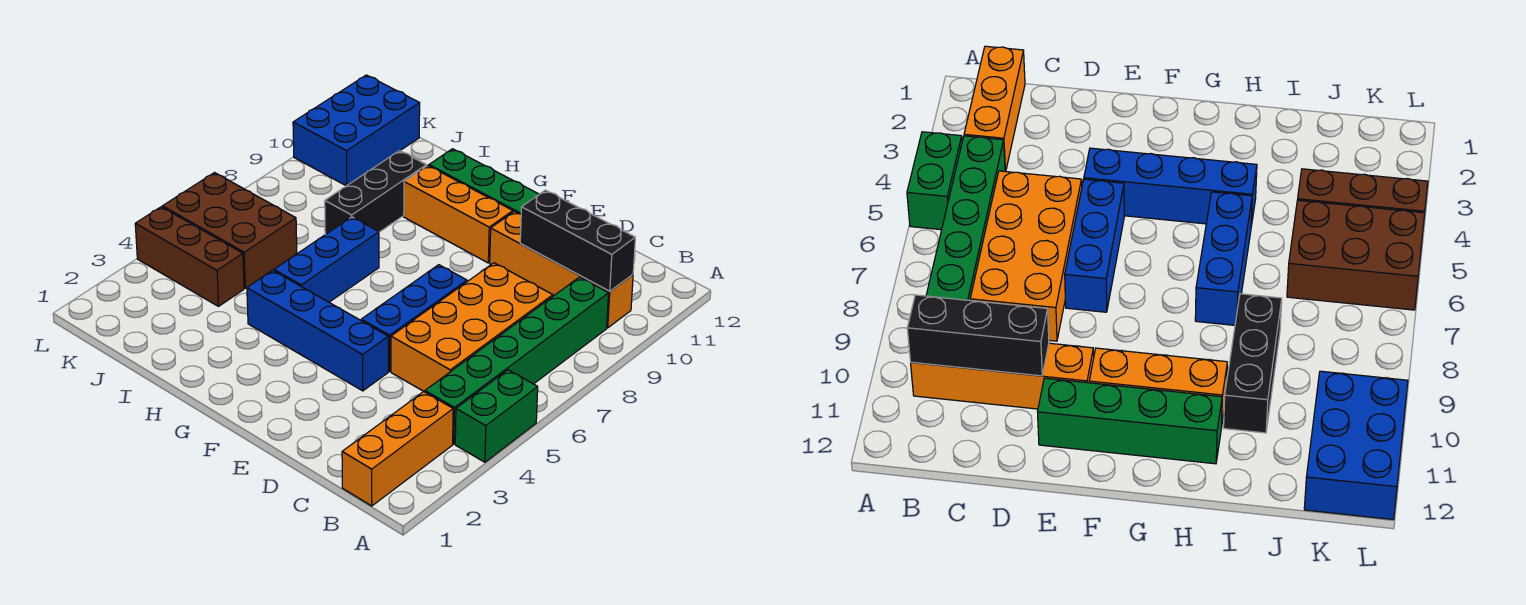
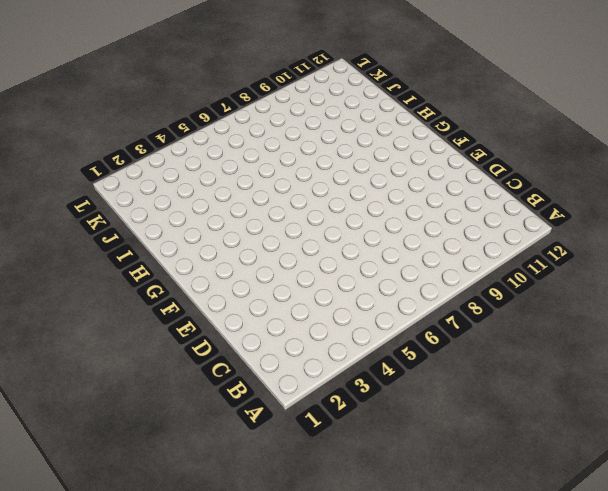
none -> green brick A4:A5 level 1
none -> orange brick B1:B3 level 1
none -> green brick B4:B9 level 1

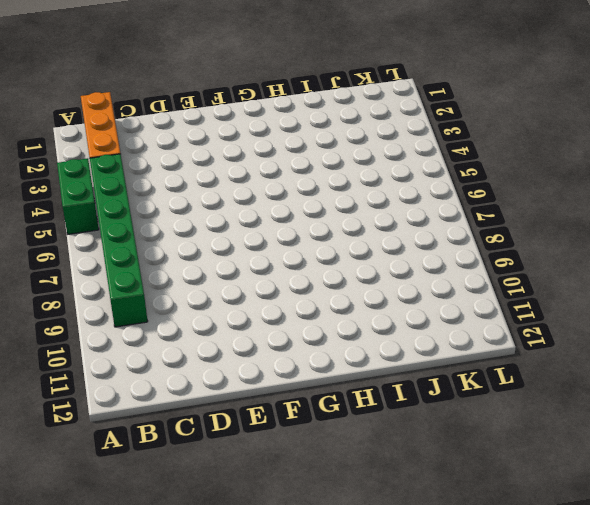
none -> orange brick B10:E10 level 1
none -> orange brick C5:D8 level 1
none -> blue brick E4:H4 level 1

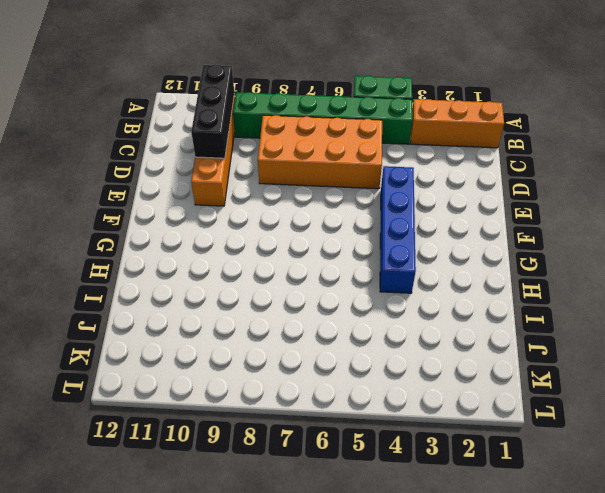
none -> blue brick E5:E7 level 1
none -> green brick E11:H11 level 1
none -> orange brick F10:H10 level 1

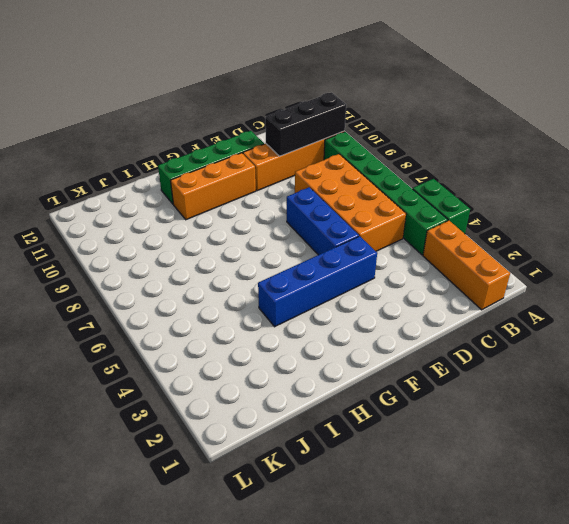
none -> blue brick H5:H7 level 1
none -> black brick I8:I10 level 1
none -> brown brick J4:L4 level 1

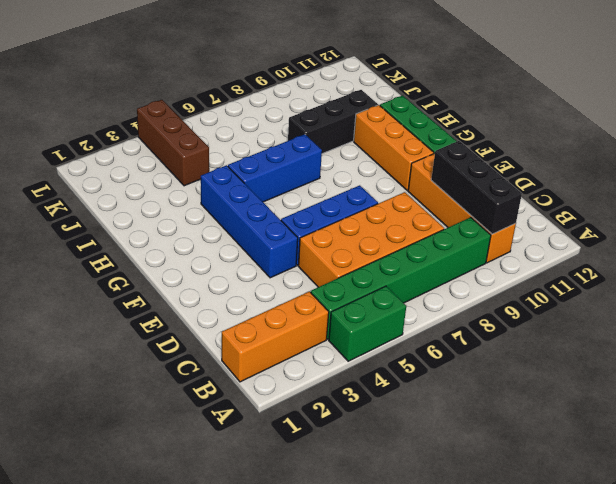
none -> brown brick J5:L6 level 1
none -> blue brick K10:L12 level 1

